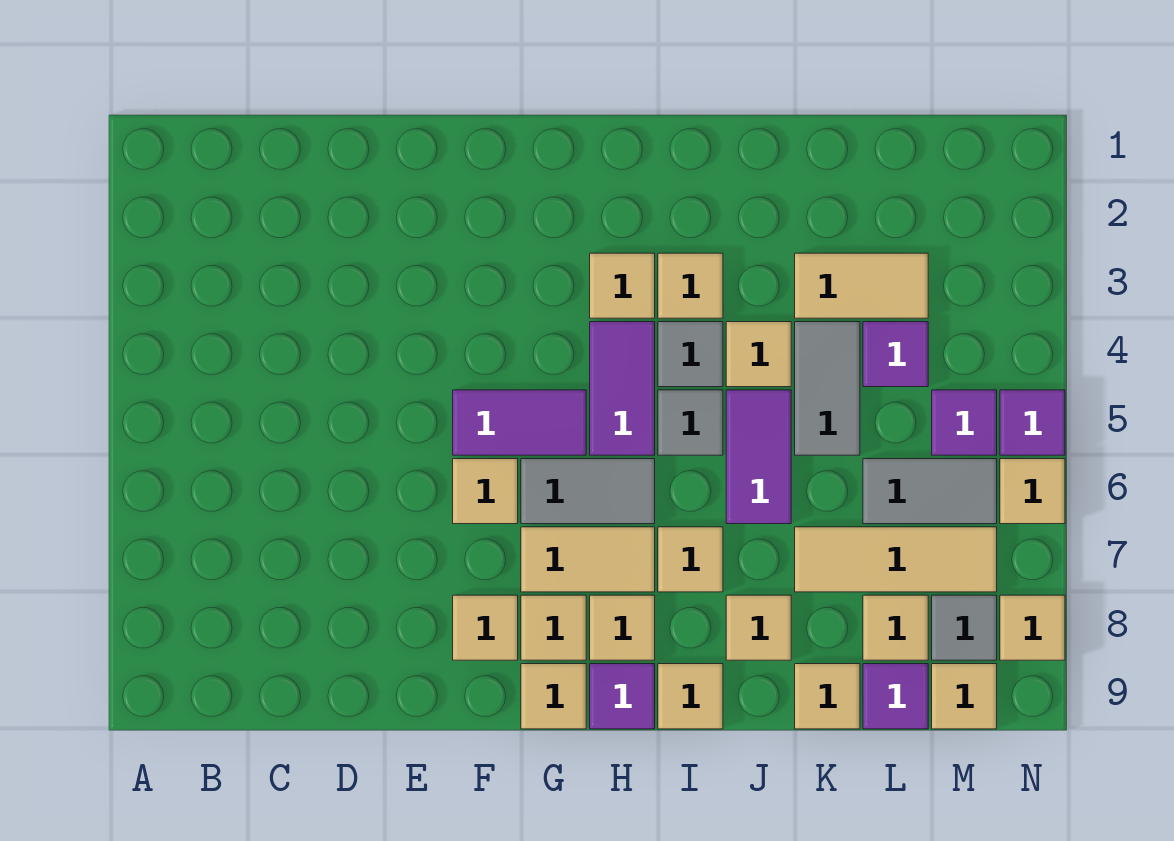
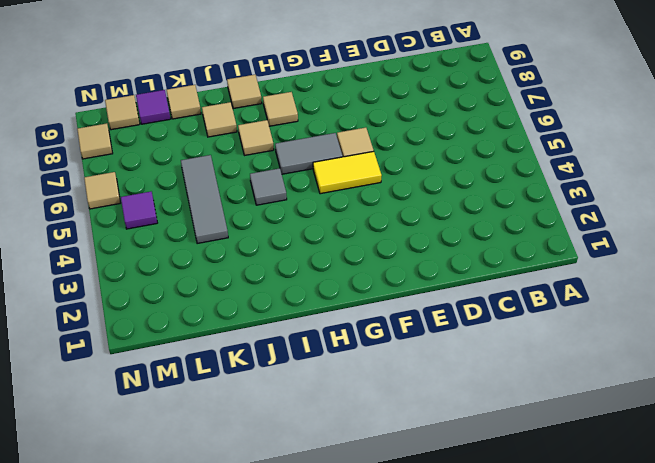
yellow tile F5:G5 level 1 -> purple tile F5:G5 level 1
grey tile K4:K6 level 1 -> grey tile K4:K5 level 1
none -> tan tile F8 level 1
none -> tan tile G7:H7 level 1
none -> tan tile G8 level 1
none -> tan tile G9 level 1

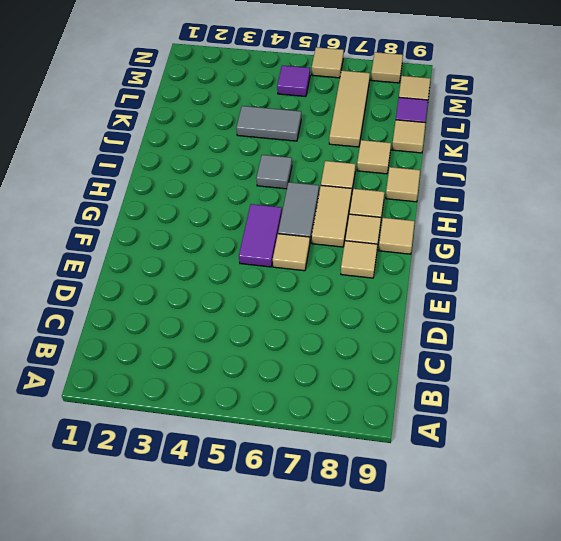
none -> tan tile H3 level 1
none -> purple tile H4:H5 level 1
none -> purple tile H9 level 1
none -> tan tile I3 level 1

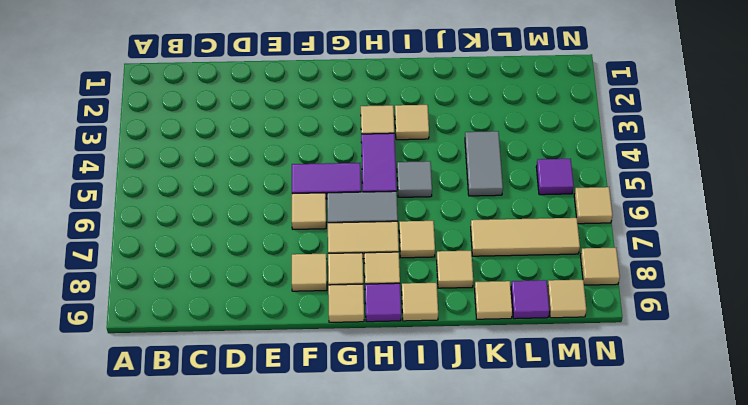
none -> grey tile I4 level 1
none -> tan tile J4 level 1
none -> purple tile J5:J6 level 1
none -> tan tile K3:L3 level 1

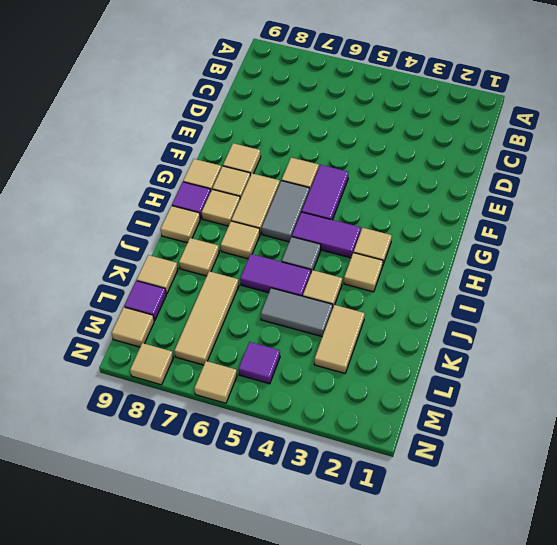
none -> grey tile I4 level 1
none -> purple tile L4 level 1
none -> grey tile L6:M6 level 1
none -> tan tile L8 level 1

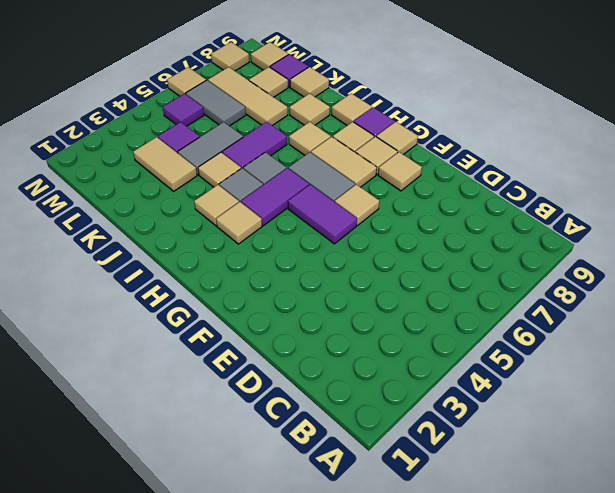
none -> grey tile M8 level 1
none -> purple tile N5 level 1

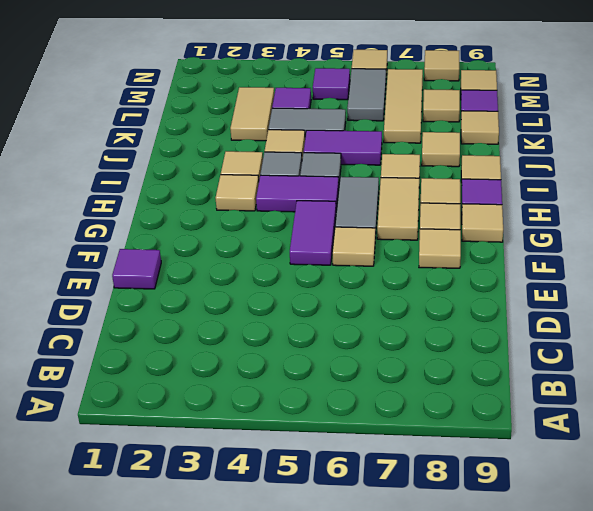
purple tile E1 level 1 -> purple tile N5 level 1
none -> grey tile M8 level 1

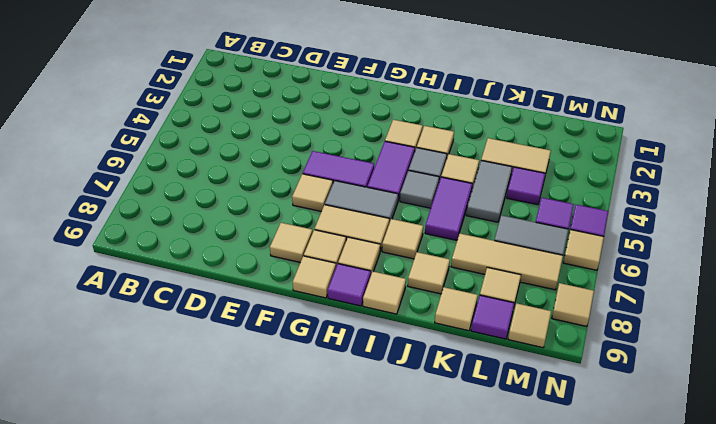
none -> grey tile M8 level 1

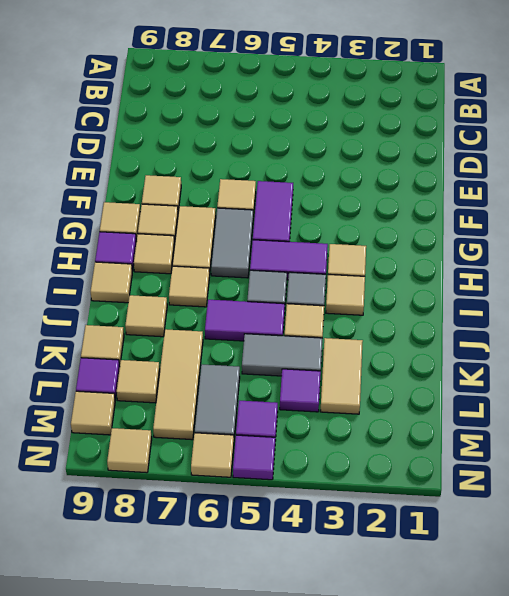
none -> grey tile M8 level 1

